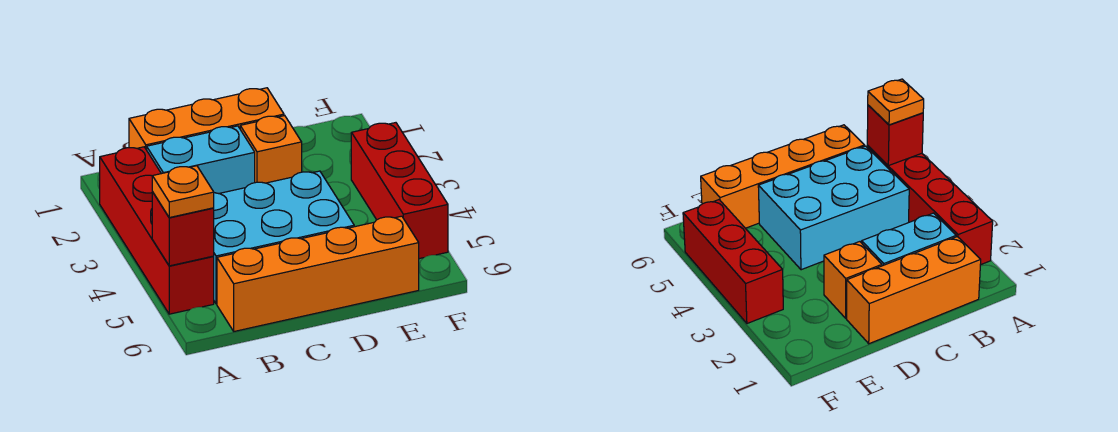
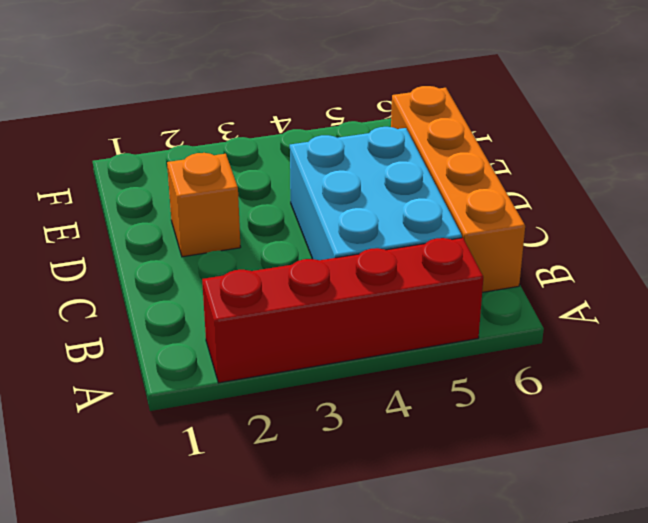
none -> orange brick B1:D1 level 1
none -> cyan brick B2:C2 level 1

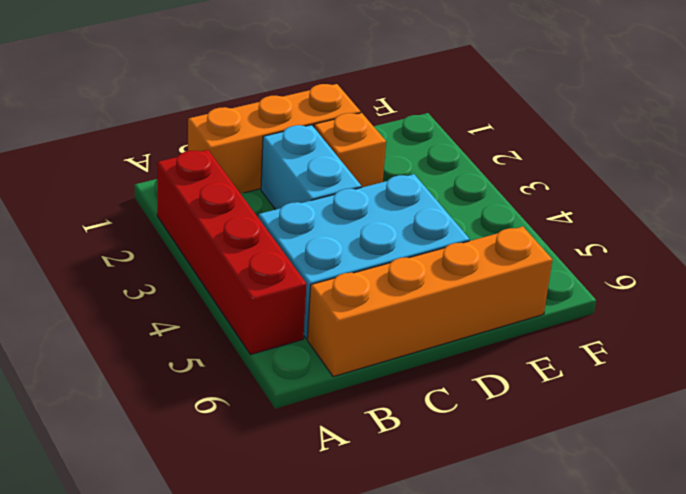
cyan brick C2:C3 level 1 -> cyan brick B2:C2 level 1
none -> red brick F3:F5 level 1
none -> red brick A5 level 2

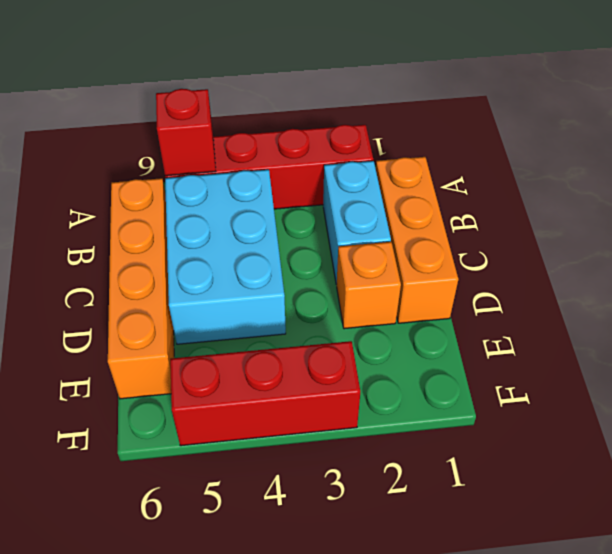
none -> orange plate A5 level 3

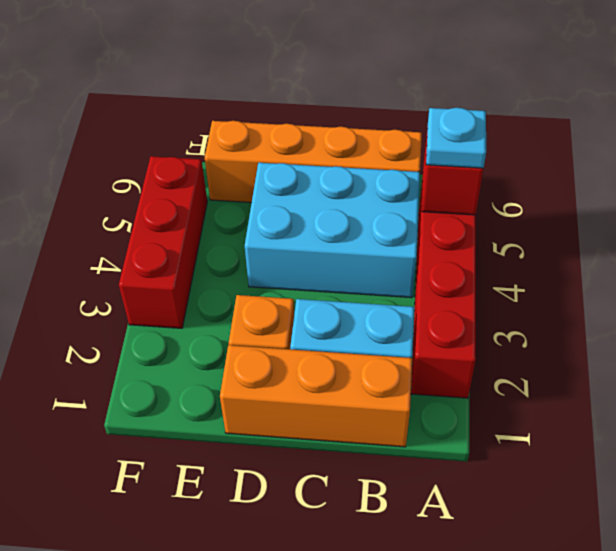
cyan plate A5 level 3 -> orange plate A5 level 3

